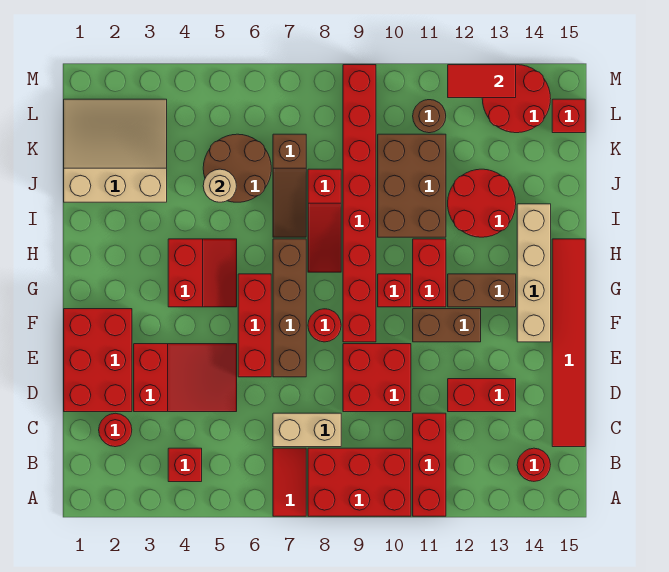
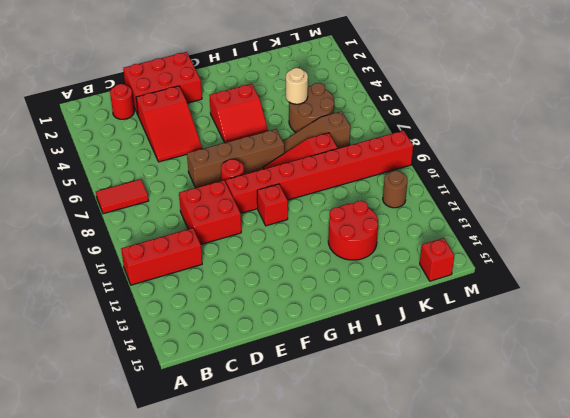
none -> red brick A8:B10 level 1
none -> red brick B4 level 1
none -> red round brick B14 level 1
none -> tan brick C7:C8 level 1

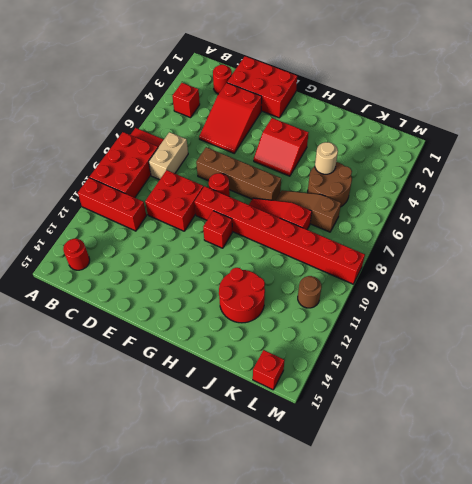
none -> red tile C15:H15 level 1
none -> red brick D12:D13 level 1
none -> red brick E6:G6 level 1
none -> brown brick F11:F12 level 1

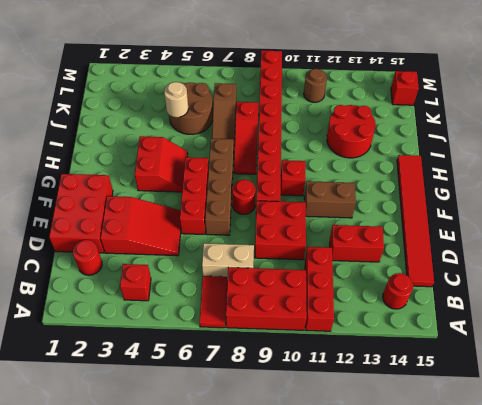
none -> tan brick F14:I14 level 1
none -> red brick G11:H11 level 1
none -> brown brick G12:G13 level 1
none -> brown brick I10:K11 level 1

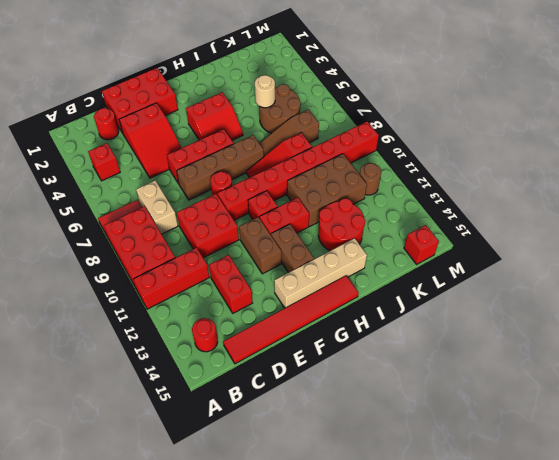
none -> tan slope J1:L3 level 1 top J
none -> red round brick L13:M14 level 1
none -> red tile M12:M13 level 2

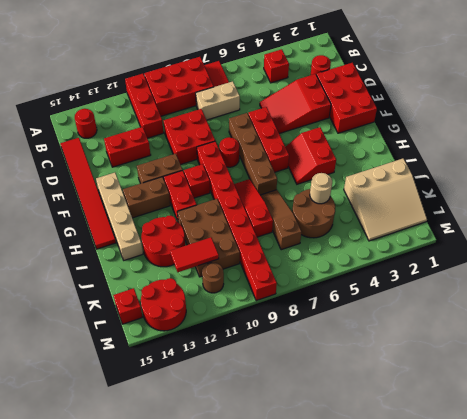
red tile K11:K12 level 2 -> red tile M12:M13 level 2

